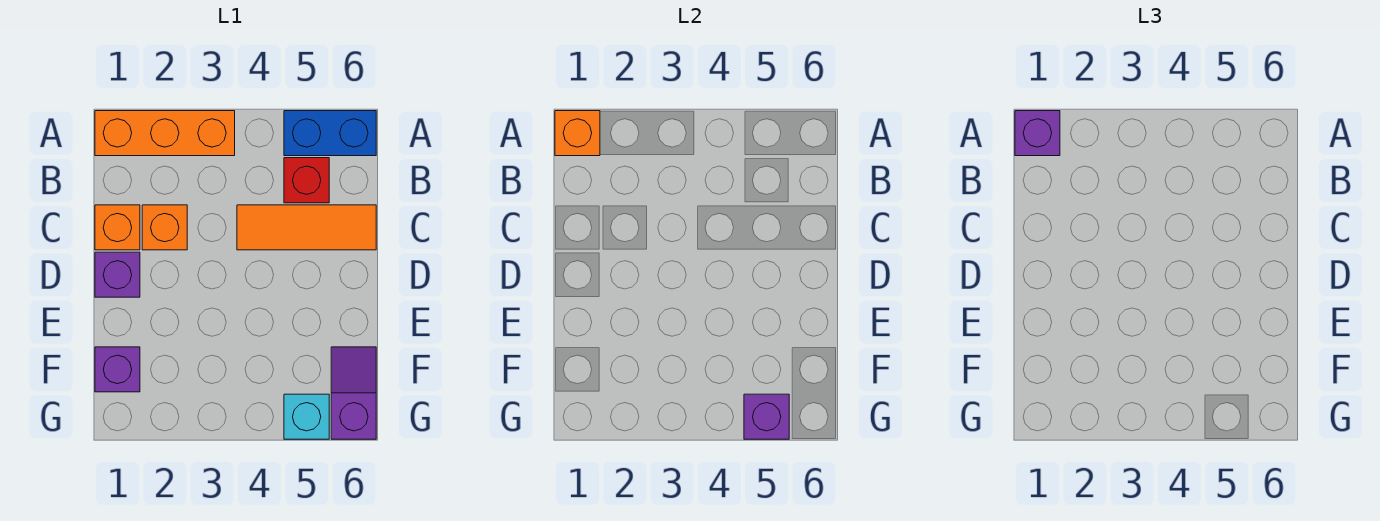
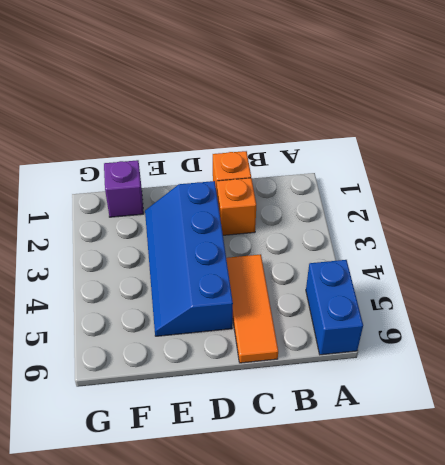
blue slope D2:E5 level 1 top D -> none
none -> orange brick A1:A3 level 1
none -> red brick B5 level 1
none -> purple brick D1 level 1

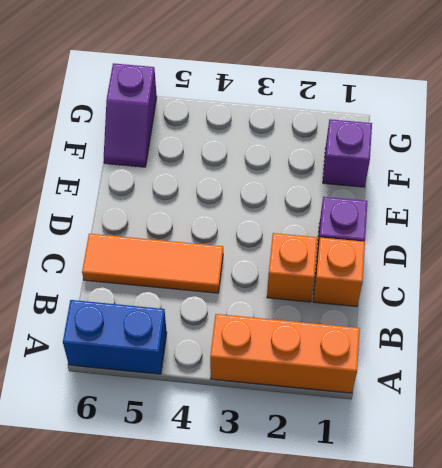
none -> red brick B5 level 1
none -> cyan brick G5 level 1
none -> orange brick A1 level 2

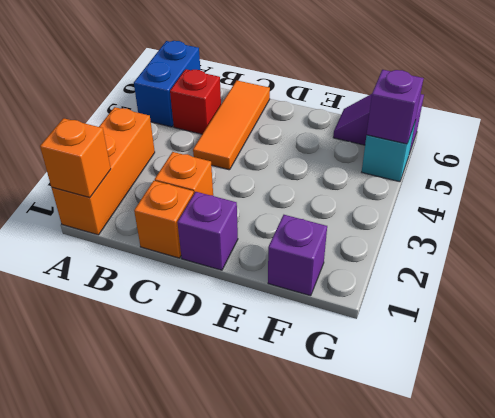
none -> purple brick A1 level 3

